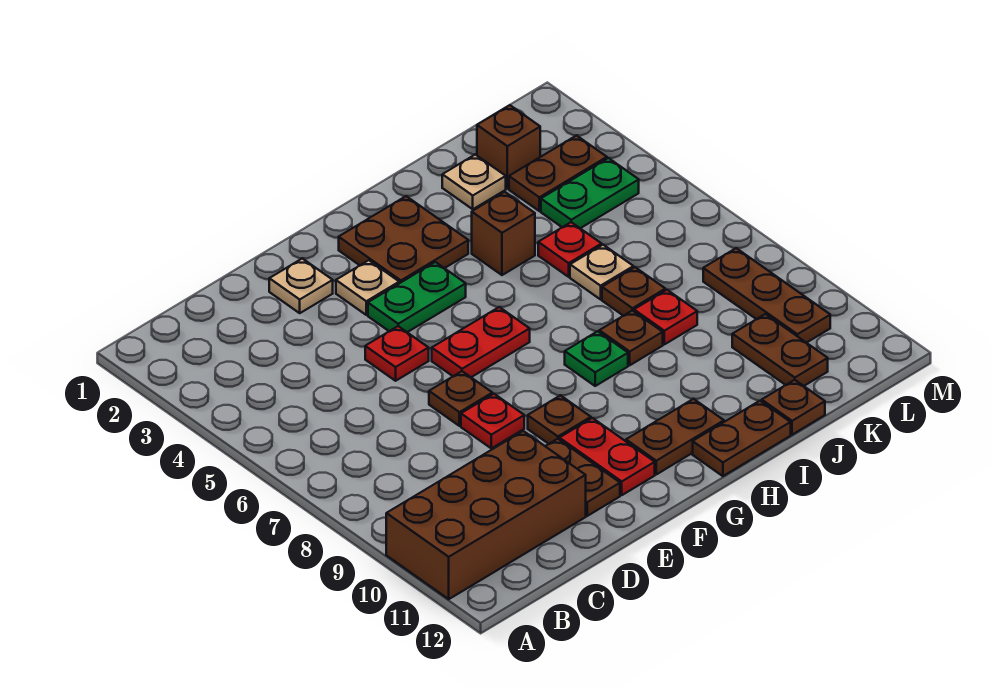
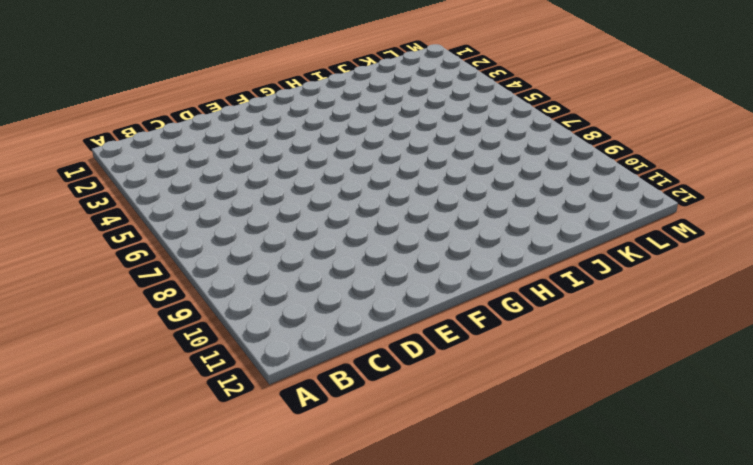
none -> brown brick A10:D11 level 1
none -> tan plate E2 level 1
none -> red plate E5 level 1

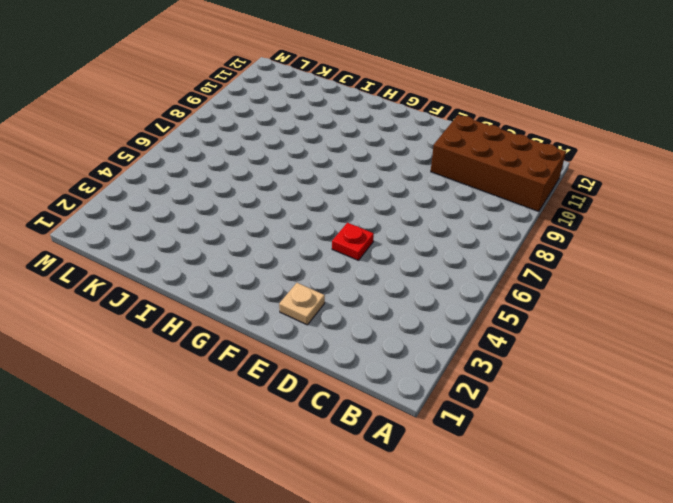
none -> brown plate E7 level 1
none -> red plate E8 level 1
none -> brown plate E10:E11 level 1

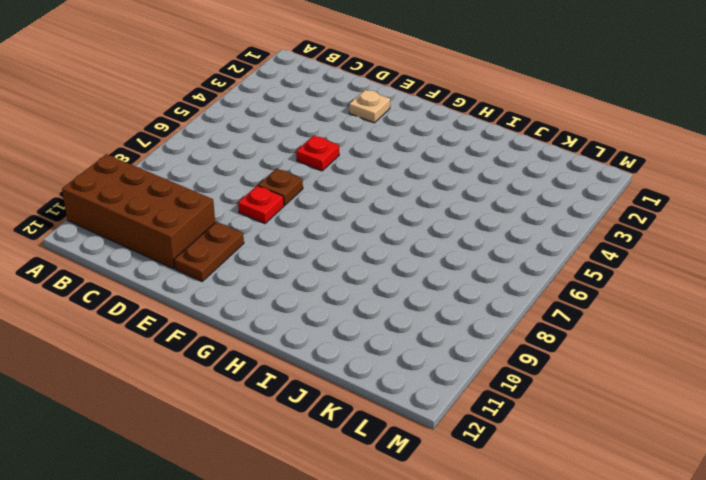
none -> tan plate F3 level 1
none -> green plate F4:G4 level 1
none -> red plate F6:G6 level 1

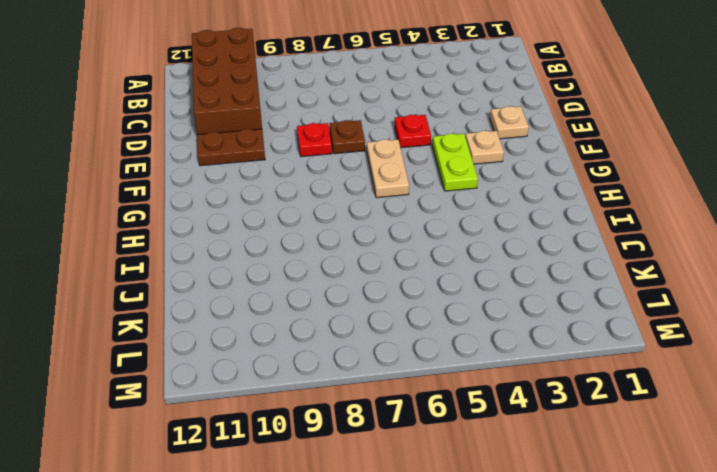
lime plate F4:G4 level 1 -> green plate F4:G4 level 1
tan plate F6:G6 level 1 -> red plate F6:G6 level 1
none -> brown plate F9 level 1
none -> red plate F10:F11 level 1
none -> brown plate G2:H3 level 1

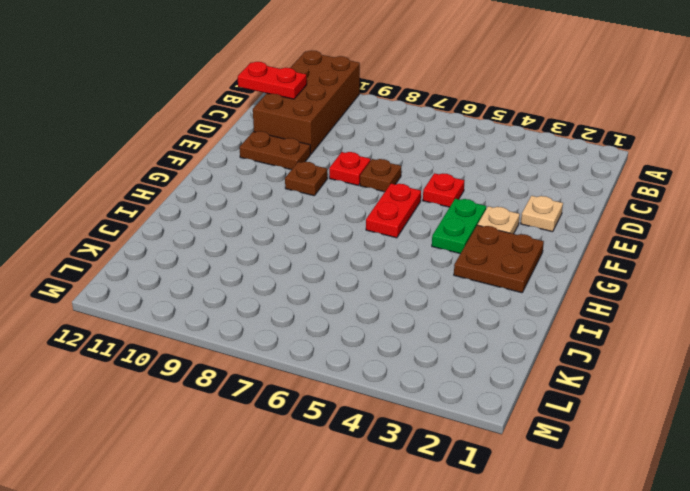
red plate C11:C12 level 2 -> red plate F10:F11 level 1
none -> brown plate G11:H11 level 1
none -> green plate H8 level 1
none -> brown plate H12:I12 level 1

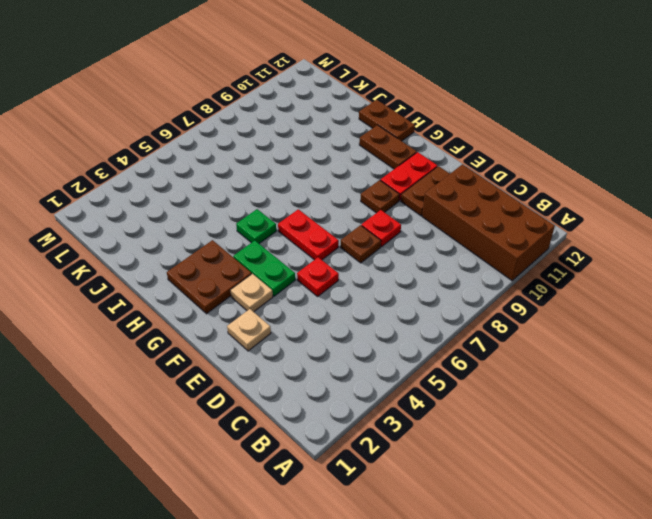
green plate H5 level 1 -> green plate H8 level 1
none -> brown brick I4 level 1
none -> brown plate I8 level 1
none -> tan plate J2 level 1

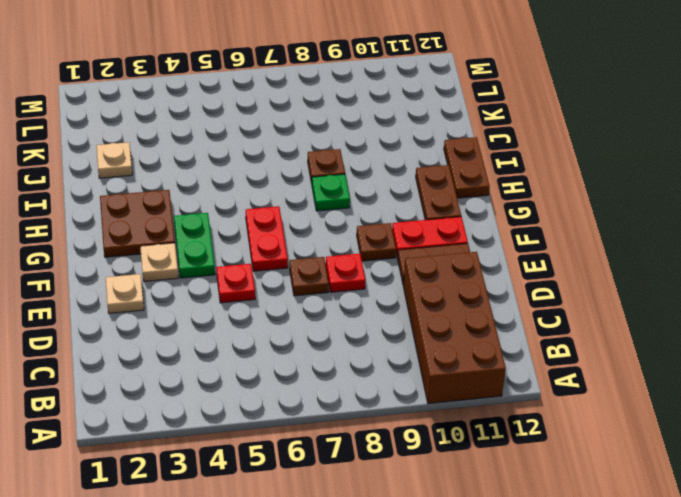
none -> brown brick I4 level 1
none -> red plate J5 level 1
none -> tan plate J6 level 1

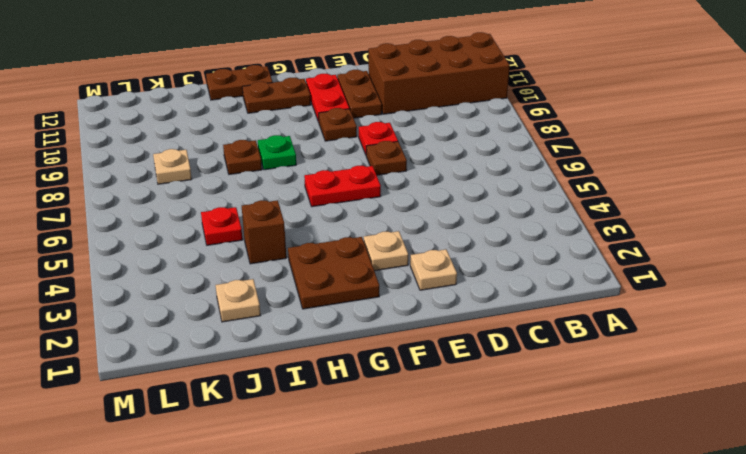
tan plate K8 level 1 -> tan plate J6 level 1
none -> red plate E5 level 1
none -> green plate F4:G4 level 1
none -> brown plate J7 level 1

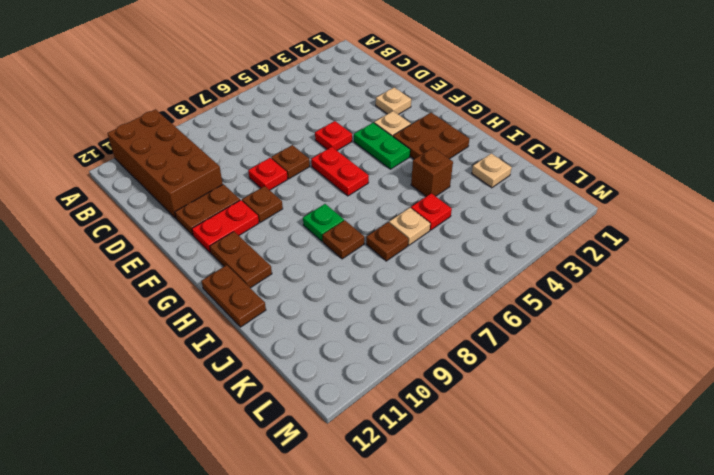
none -> red plate J8 level 1
none -> brown plate J12 level 1
none -> brown brick K2 level 1

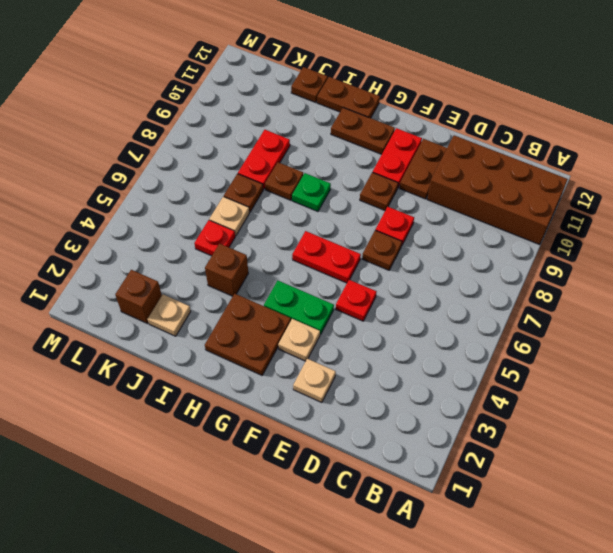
red plate J8:J9 level 1 -> red plate J8 level 1
none -> brown plate K3:L3 level 1
none -> green plate K4:L4 level 1
none -> brown plate K10:K11 level 1

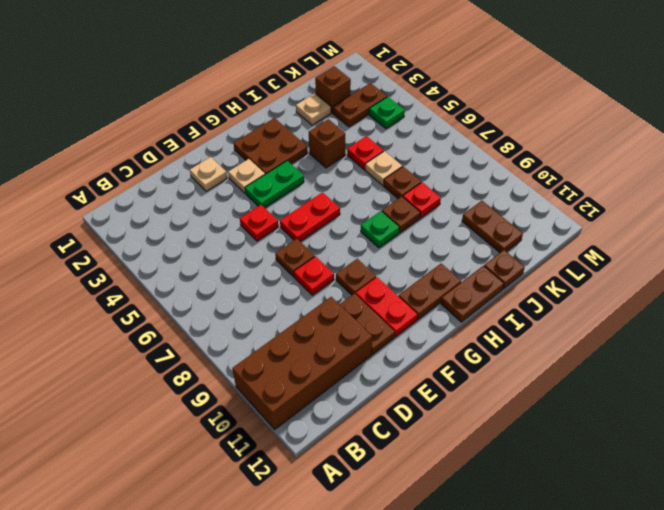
green plate L4 level 1 -> green plate K4:L4 level 1
none -> brown plate L8:L10 level 1

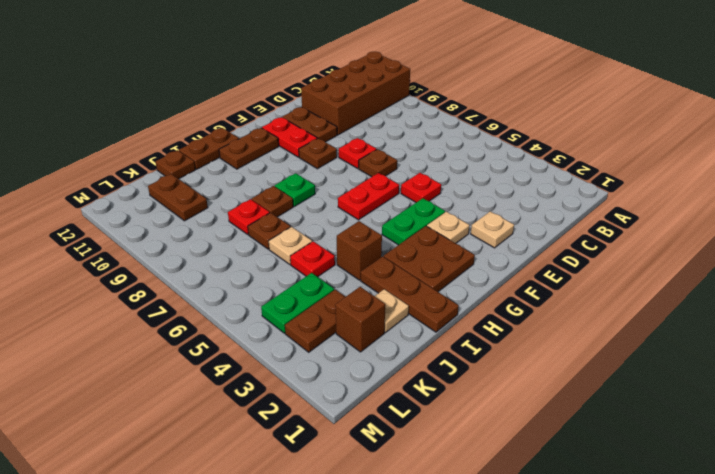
brown plate I1:I3 level 1 -> brown plate L8:L10 level 1

